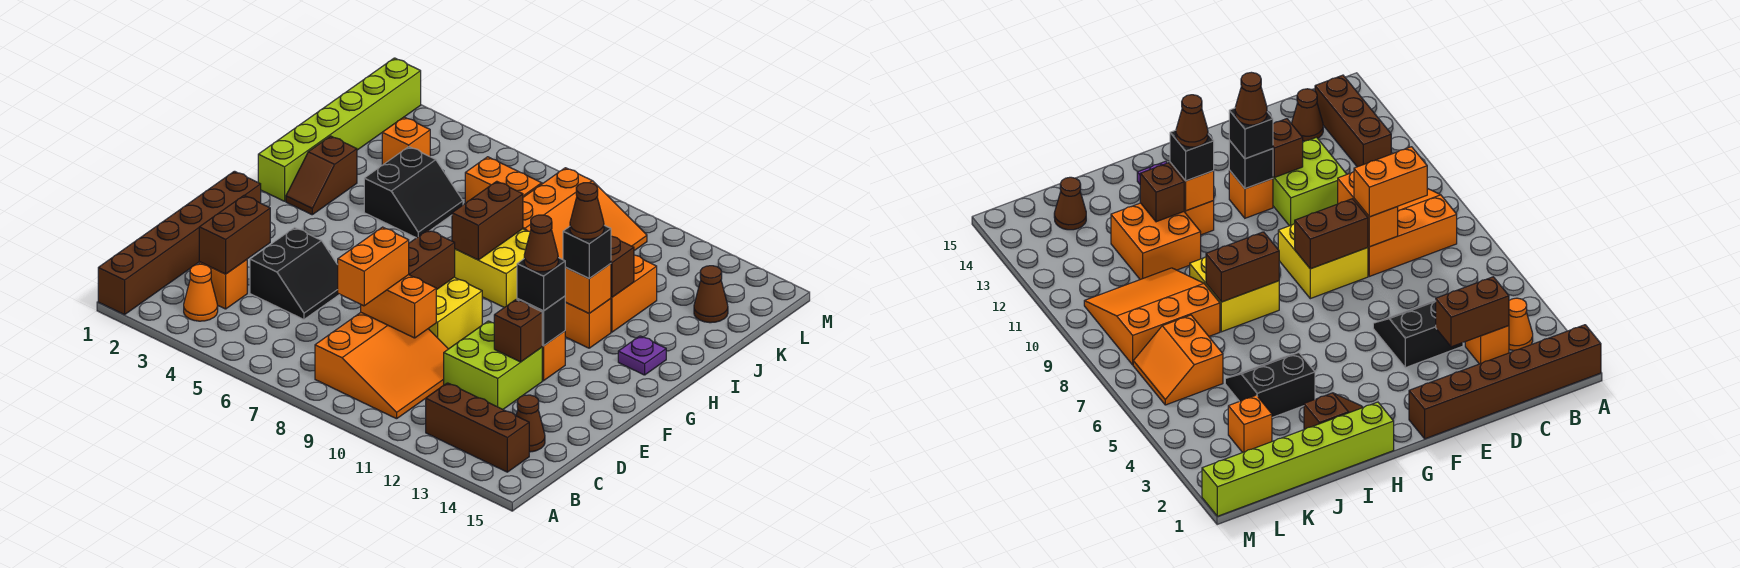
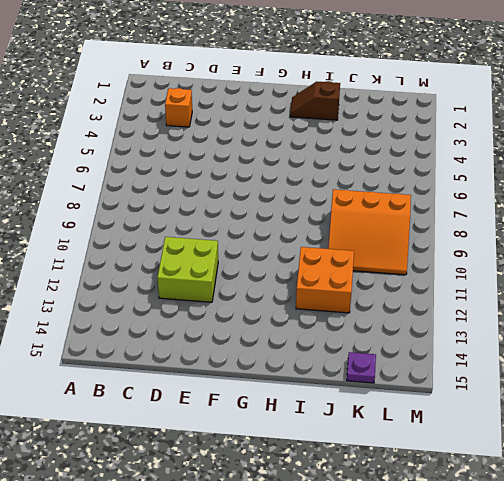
purple plate K15 level 1 -> purple plate H14 level 1
none -> brown brick A1:F1 level 1
none -> orange cone B3 level 1
none -> orange slope B8:D10 level 1 top 8
none -> brown brick B12:B14 level 1

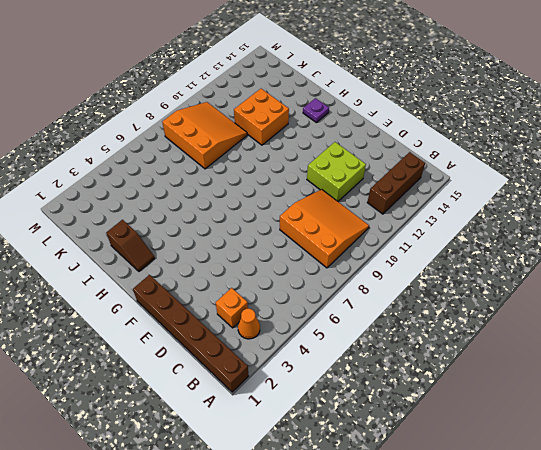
none -> brown cone C14 level 1
none -> black slope D4:E5 level 1 top 4
none -> yellow brick E8:F9 level 1
none -> orange brick F12 level 1

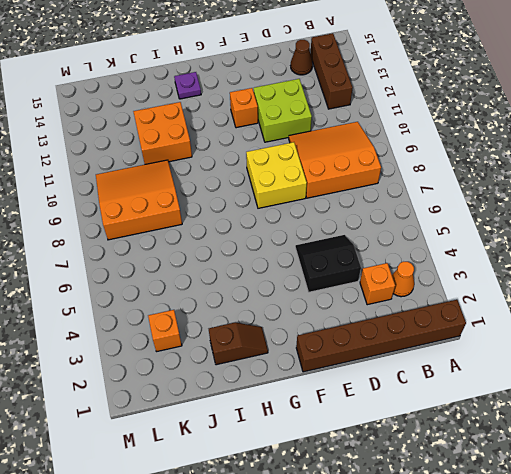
none -> lime brick H1:M1 level 1
none -> yellow brick H8:I9 level 1
none -> orange brick H12 level 1
none -> black slope I4:J5 level 1 top 4

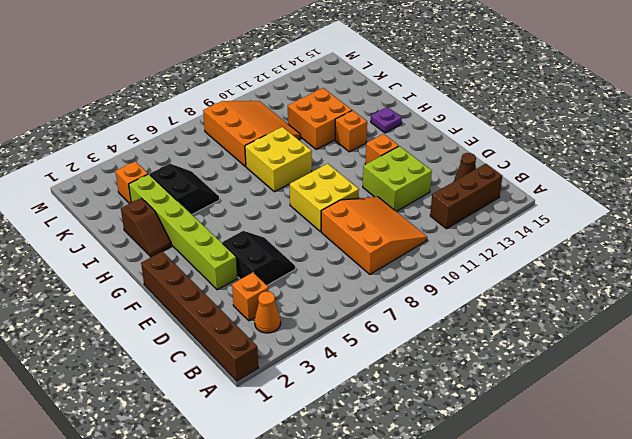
lime brick E3:J3 level 1 -> lime brick H1:M1 level 1
none -> orange slope K6:L7 level 1 top K
none -> brown cone K14 level 1
none -> brown brick C3:D3 level 2
none -> orange brick D8:D9 level 2

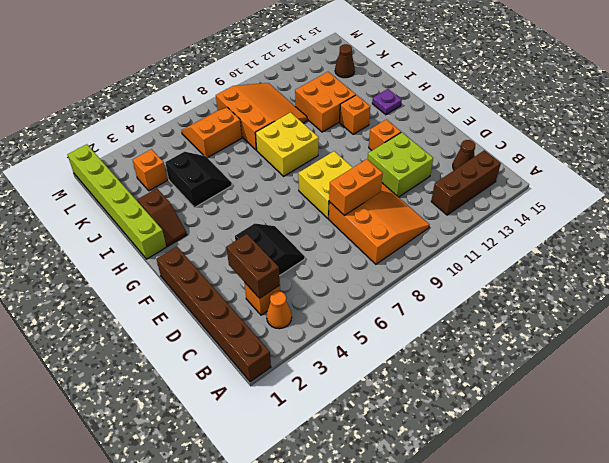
none -> brown brick E8:F8 level 2
none -> brown brick E12 level 2
none -> black brick F12 level 2
none -> brown brick H8:I8 level 2

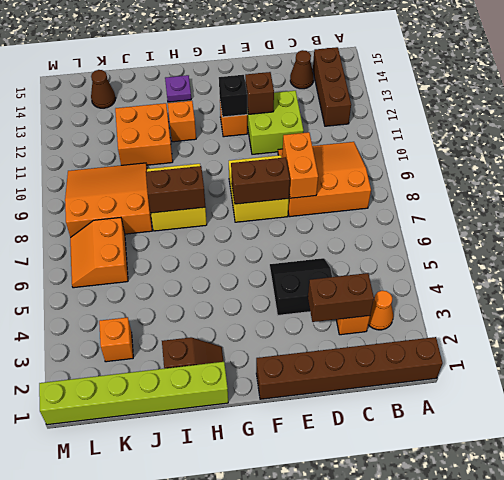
none -> black slope I4:J5 level 1 top 4
none -> orange brick H12 level 2
none -> brown brick I12 level 2
none -> orange brick C8:D8 level 3

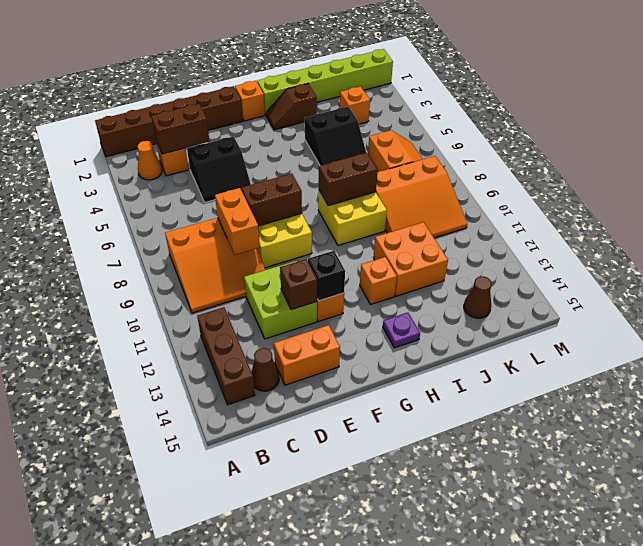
orange brick D14:E14 level 1 -> orange brick C8:D8 level 3
orange brick G1 level 1 -> orange brick H12 level 2
none -> brown brick I12 level 2
none -> black brick F12 level 3
none -> black brick H12 level 3
none -> brown cone F12 level 4

